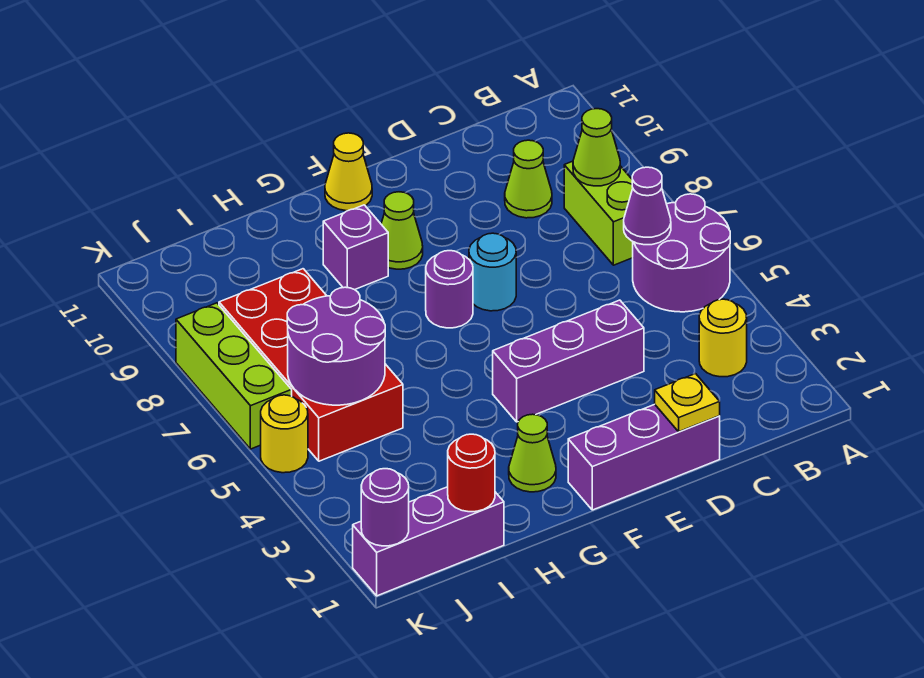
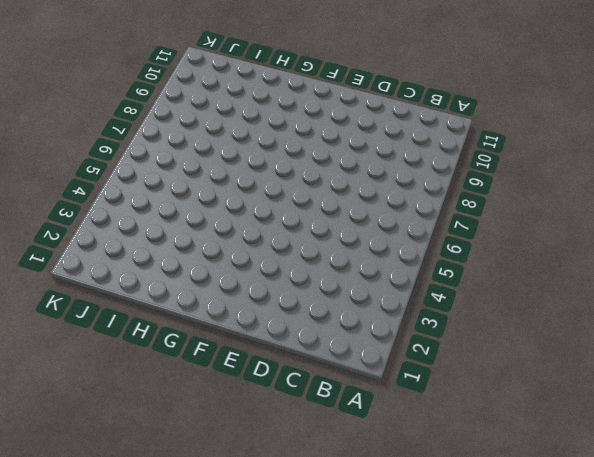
none -> purple round brick A5:B6 level 1
none -> yellow round brick B3 level 1
none -> lime brick B7:B8 level 1

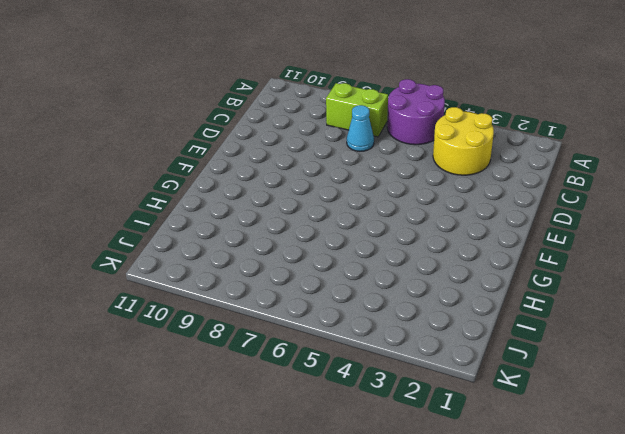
yellow round brick B3:C4 level 1 -> yellow round brick B3 level 1
cyan cone C7 level 1 -> none
none -> lime cone C9 level 1
none -> purple brick D1:F1 level 1
none -> purple brick D4:F4 level 1

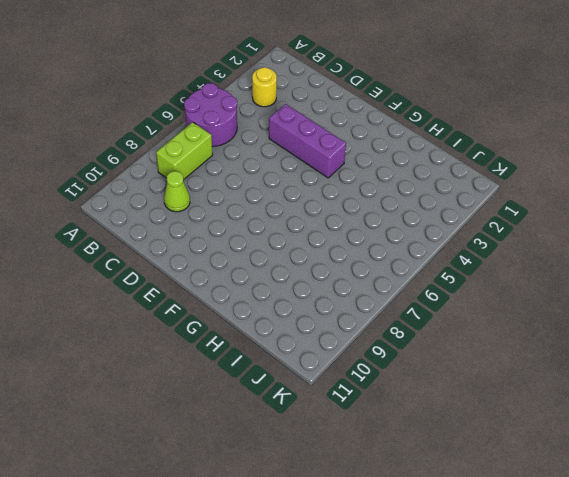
none -> purple brick D1:F1 level 1
none -> cyan round brick E7 level 1
none -> purple round brick F7 level 1

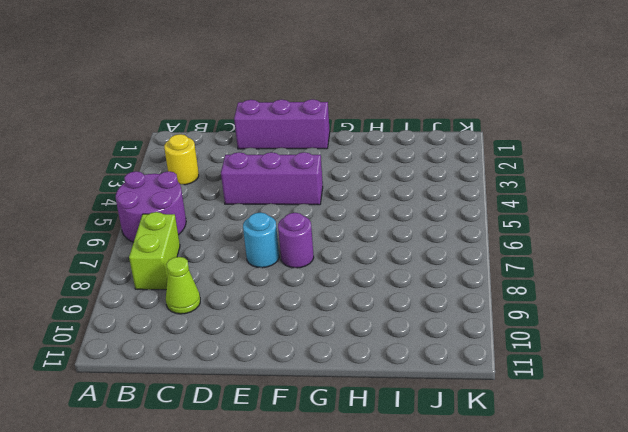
none -> lime cone F9 level 1
none -> yellow cone F11 level 1
none -> lime cone G2 level 1

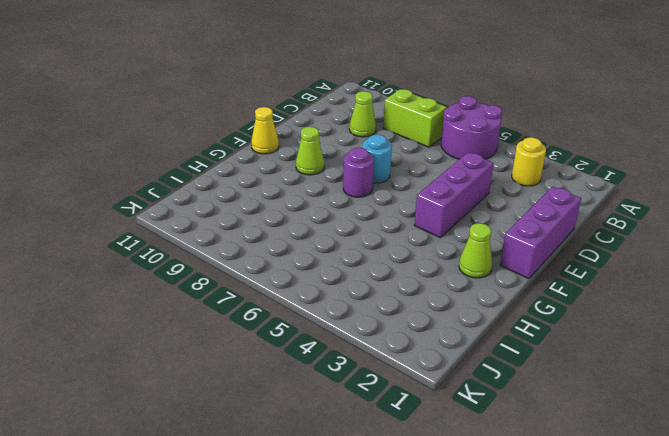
none -> purple brick G9 level 1
none -> purple brick I1:K1 level 1
none -> red brick I5:J8 level 1

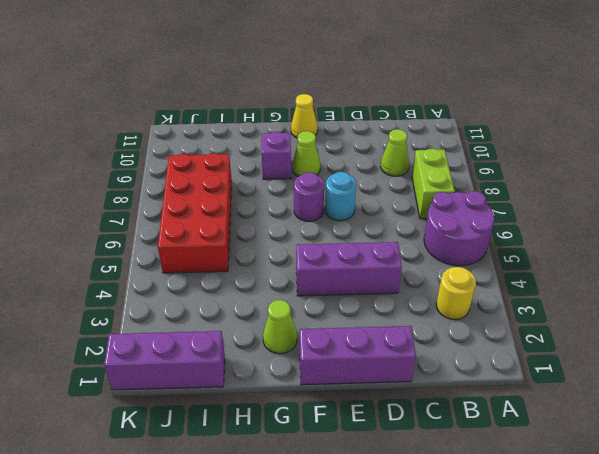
none -> yellow round brick K5 level 1
none -> lime brick K6:K8 level 1
none -> purple cone B6 level 2

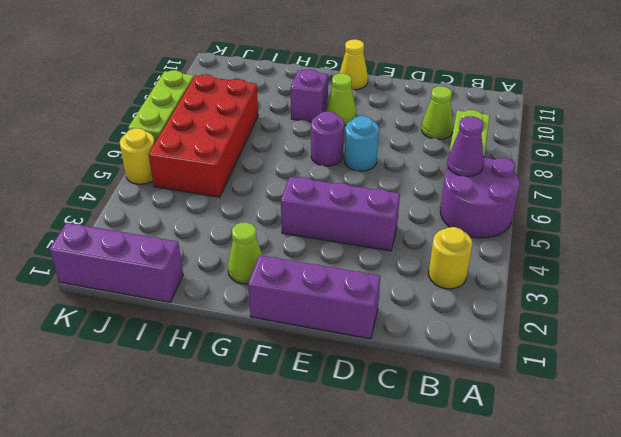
none -> lime cone B8 level 2
none -> yellow plate D1 level 2
none -> red round brick I1 level 2

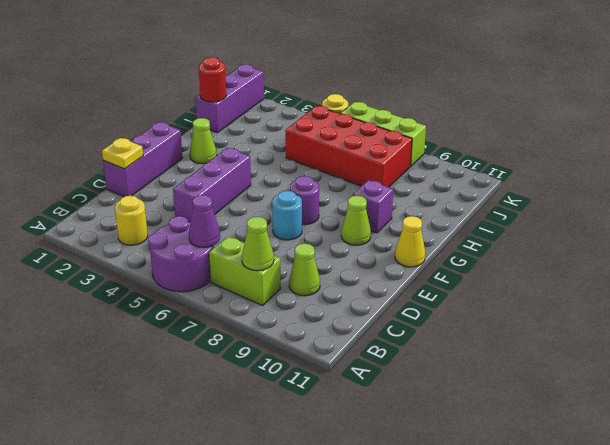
none -> purple round brick I5:J6 level 2
none -> purple round brick K1 level 2

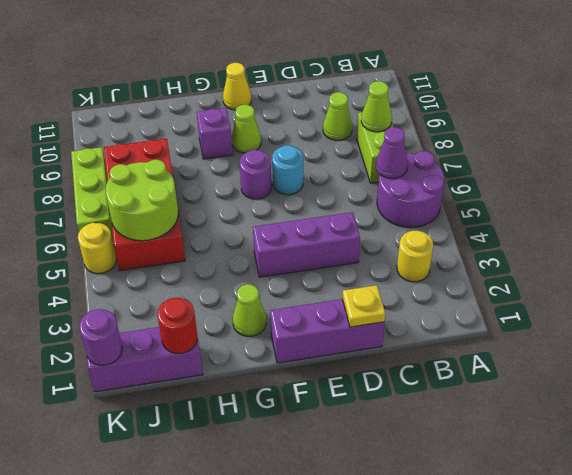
lime round brick I5:J6 level 2 -> purple round brick I5:J6 level 2

